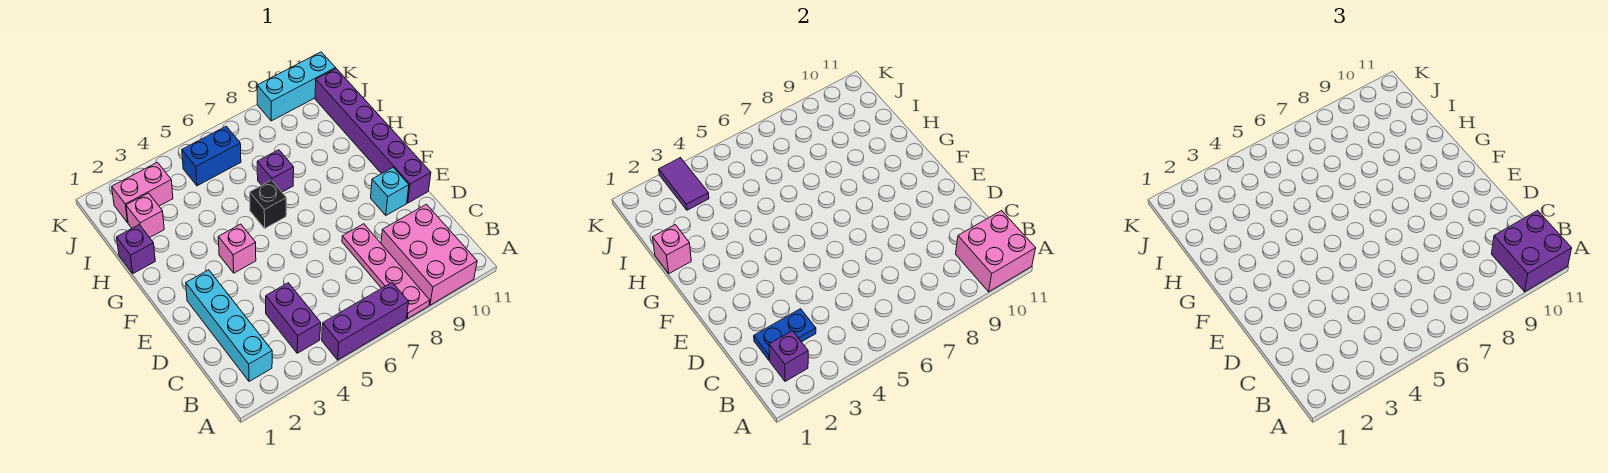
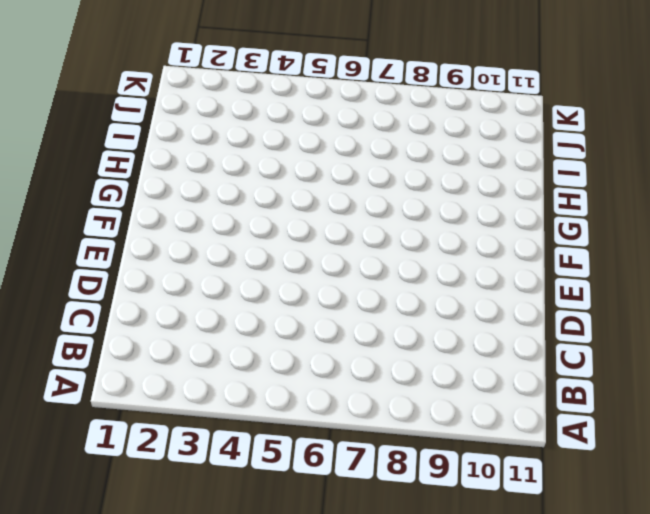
none -> purple brick A5:A7 level 1
none -> pink plate A8:D8 level 1
none -> pink brick A9:C10 level 1

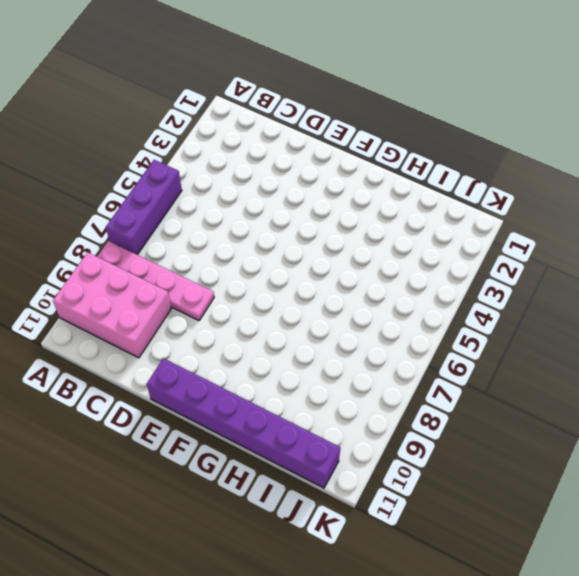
none -> cyan brick B2:E2 level 1
none -> purple brick B4:C4 level 1
none -> cyan brick E10 level 1

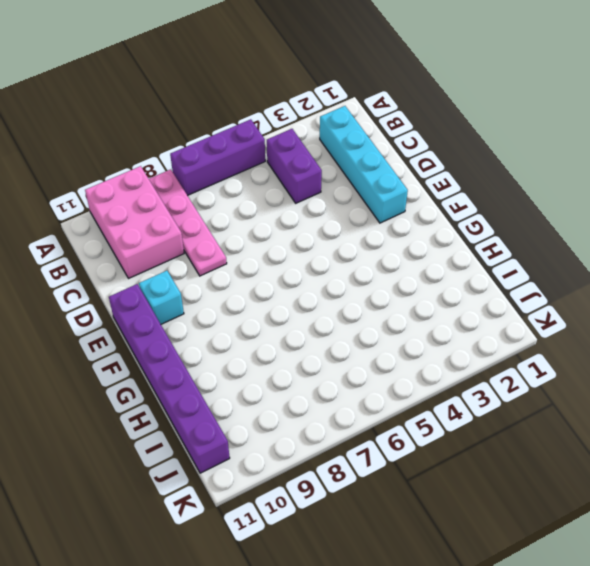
none -> pink brick F4 level 1
none -> black brick G6 level 1
none -> purple brick H1 level 1

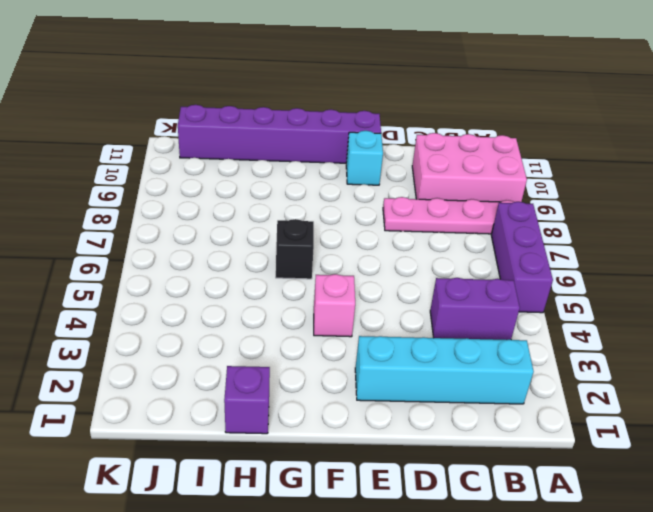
none -> purple brick H7 level 1
none -> pink brick I2 level 1
none -> pink brick J2:J3 level 1

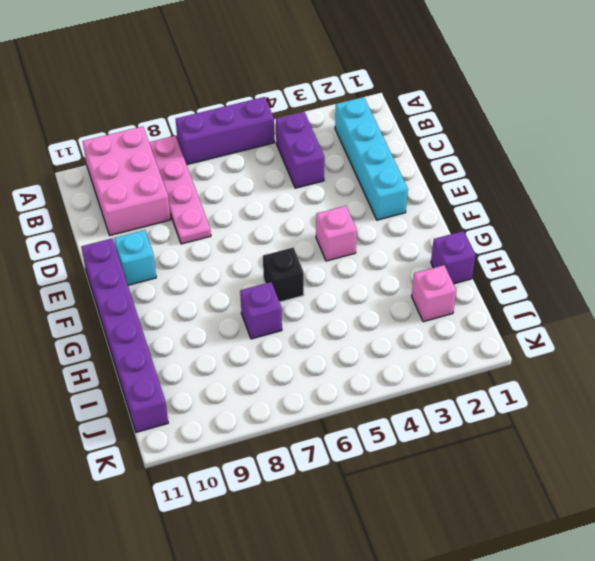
none -> pink brick J2:J3 level 1
none -> blue brick J5:J6 level 1
none -> cyan brick K9:K11 level 1

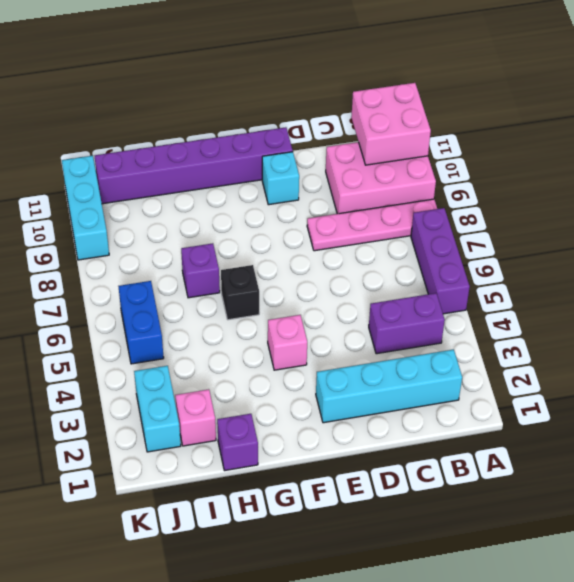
cyan brick J2:J3 level 1 -> pink brick J2:J3 level 1
none -> purple brick B2 level 2
none -> blue plate C2:C3 level 2
none -> pink brick H1 level 2

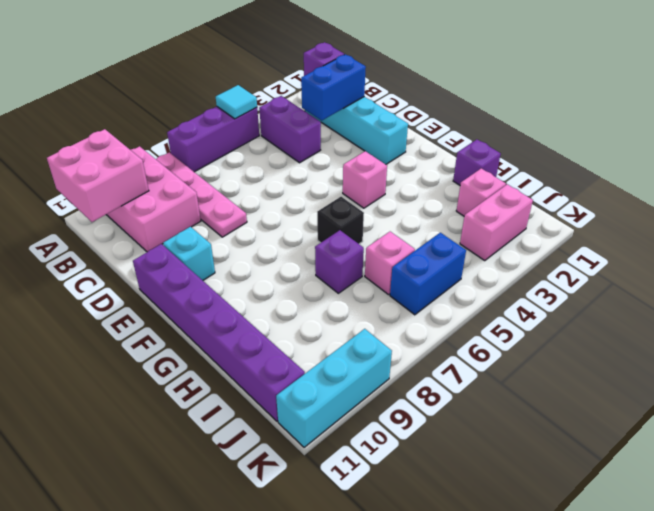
cyan tile A5 level 2 -> none
blue brick C2:C3 level 2 -> blue plate C2:C3 level 2
pink brick I6 level 1 -> pink brick H1 level 2
none -> purple tile J3:K3 level 2
none -> purple brick A10:B11 level 3

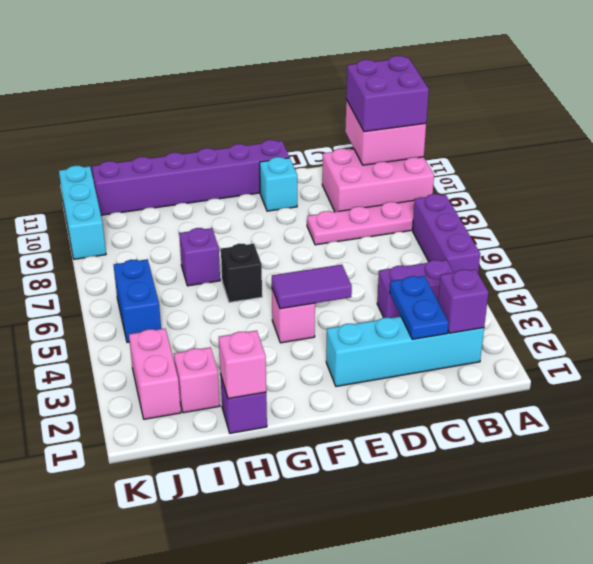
purple tile E4:F4 level 2 -> purple tile J3:K3 level 2

